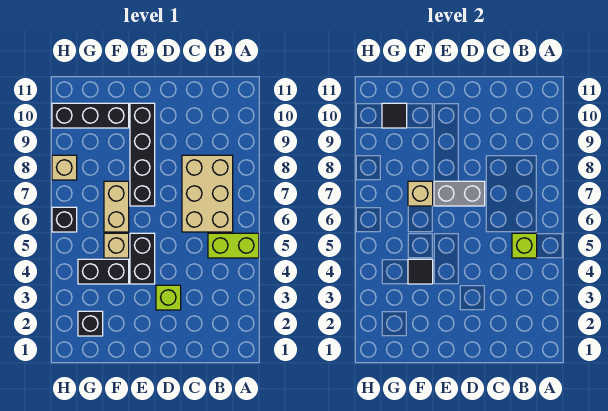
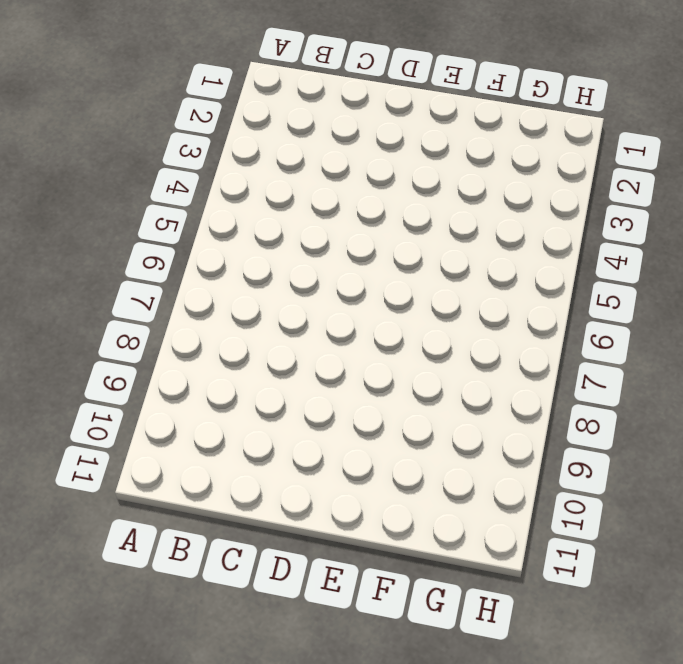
none -> lime brick A5:B5 level 1
none -> tan brick B6:C8 level 1
none -> lime brick D3 level 1

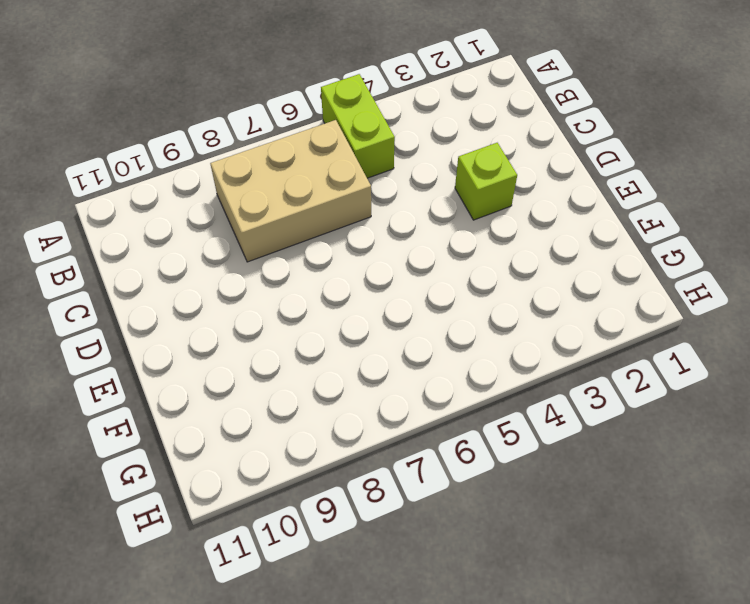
none -> black brick E4:E5 level 1
none -> black brick E7:E10 level 1
none -> black brick F4:G4 level 1

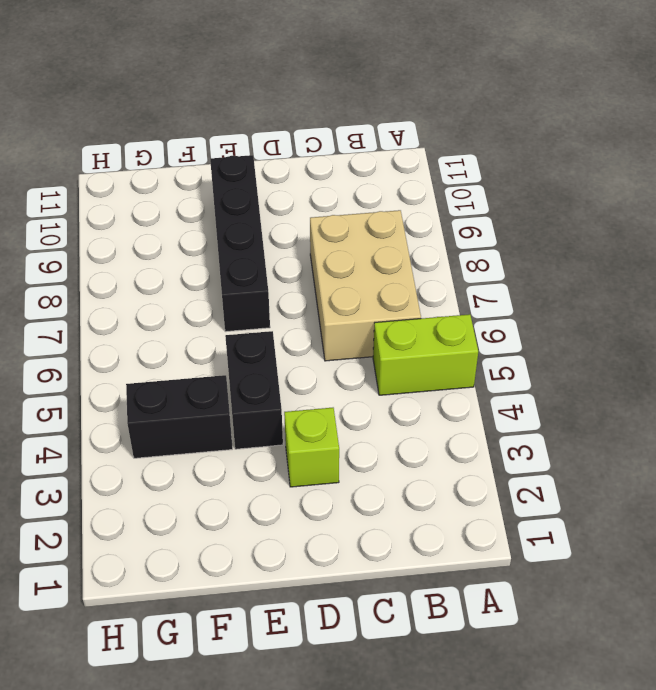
none -> tan brick F5 level 1
none -> tan brick F6:F7 level 1
none -> black brick F10:H10 level 1

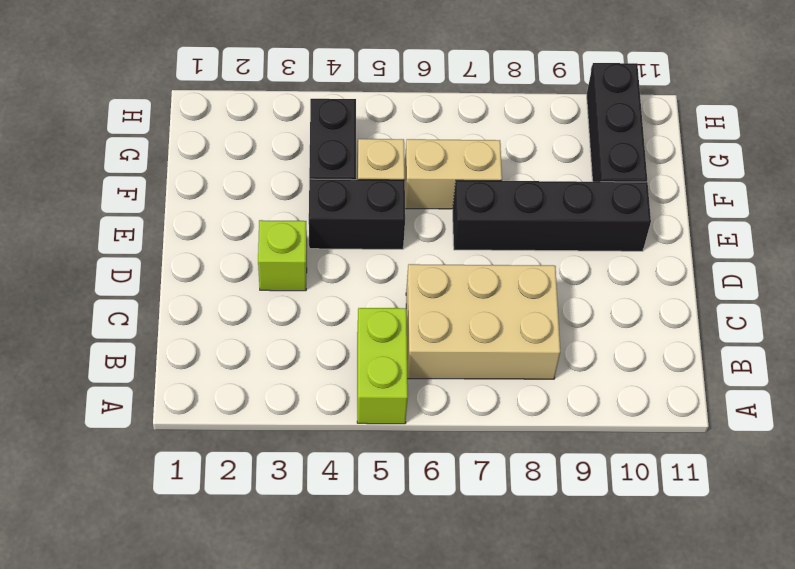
none -> black brick G2 level 1
none -> black brick H6 level 1
none -> tan brick H8 level 1

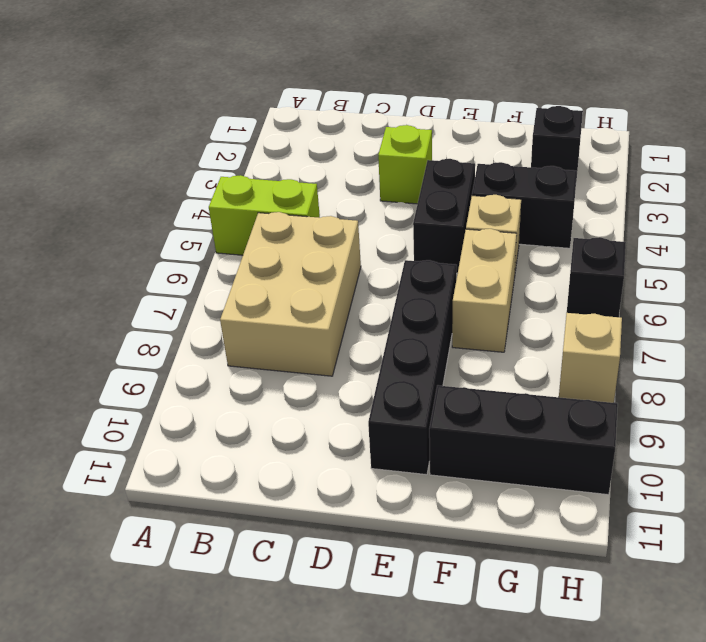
none -> lime brick B5 level 2
none -> grey brick D7:E7 level 2
none -> black tile F4 level 2

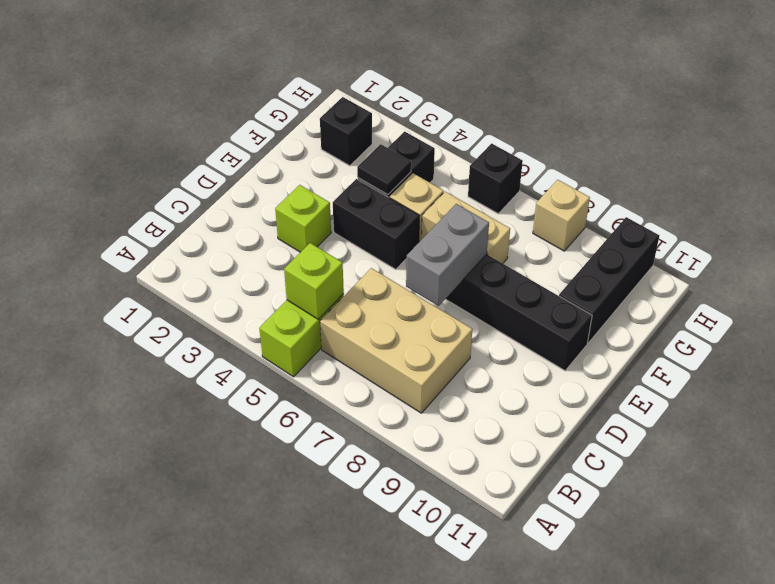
none -> tan brick F7 level 2
none -> black tile G10 level 2

